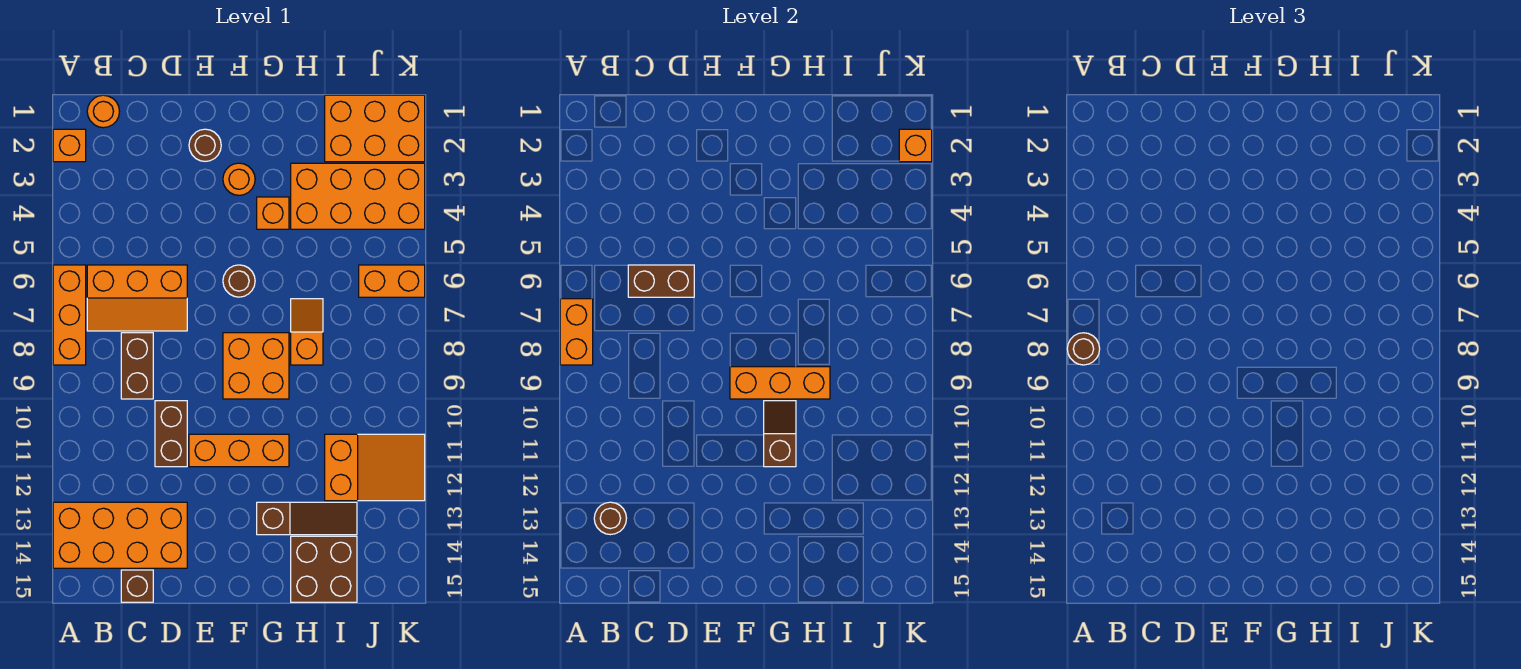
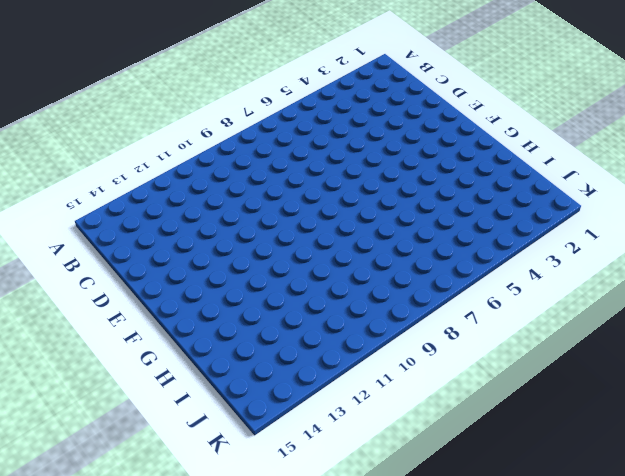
none -> orange brick A2 level 1
none -> orange brick A6:A8 level 1
none -> orange brick A13:D14 level 1

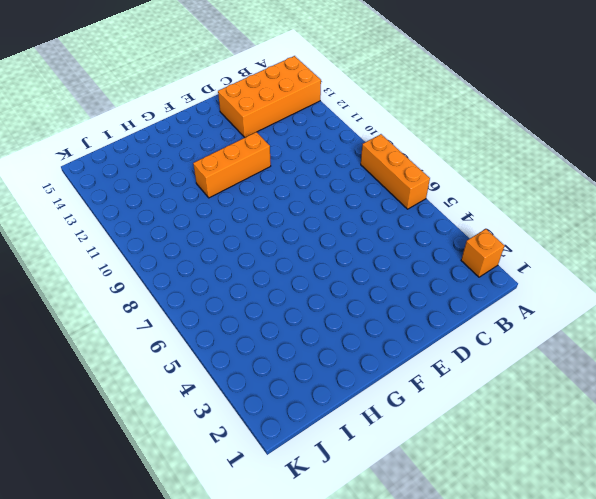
none -> orange round brick B1 level 1
none -> orange slope B6:D7 level 1 top 6
none -> brown brick C8:C9 level 1

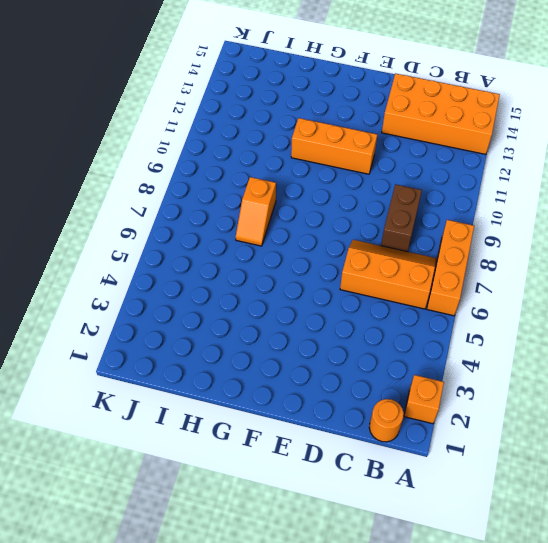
none -> brown brick C15 level 1
none -> brown brick D10:D11 level 1
none -> brown round brick E2 level 1

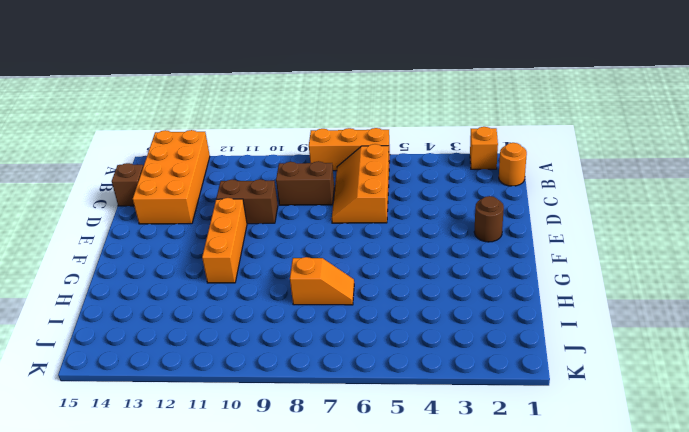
none -> orange round brick F3 level 1
none -> brown round brick F6 level 1
none -> orange brick F8:G9 level 1

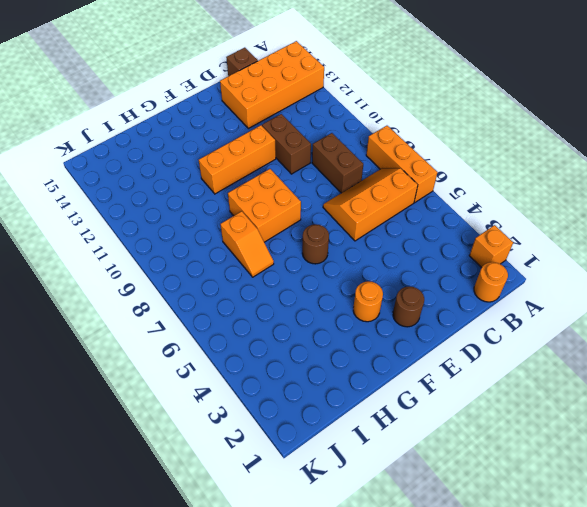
none -> orange brick G4 level 1
none -> brown slope G13:I13 level 1 top G
none -> orange brick H3:K4 level 1

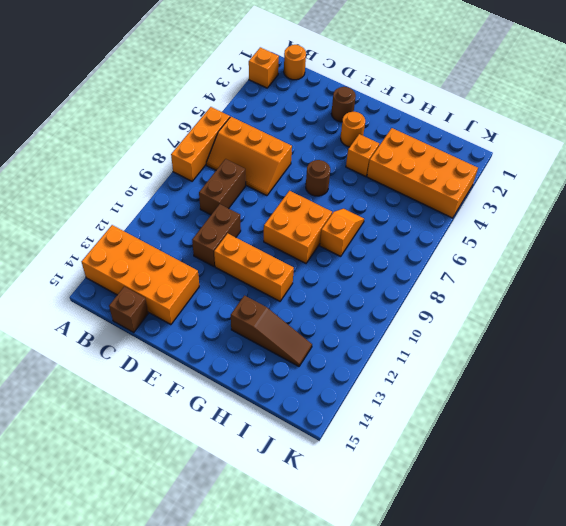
none -> brown brick H14:I15 level 1
none -> orange brick I1:K2 level 1
none -> orange slope I11:K12 level 1 top I

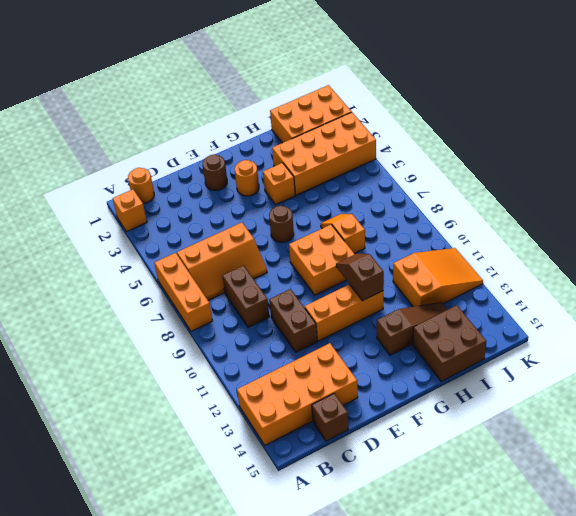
none -> orange brick J6:K6 level 1
none -> orange brick A7:A8 level 2
none -> brown round brick B13 level 2

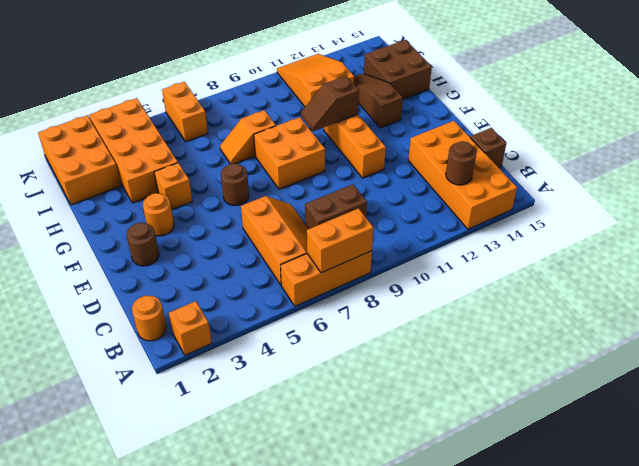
none -> brown brick D10:D11 level 1
none -> brown brick C6:D6 level 2
none -> orange brick F9:H9 level 2

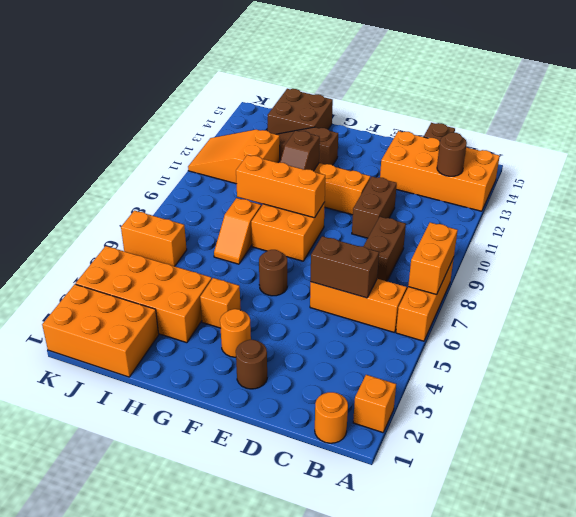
none -> orange brick K2 level 2
none -> brown round brick A8 level 3

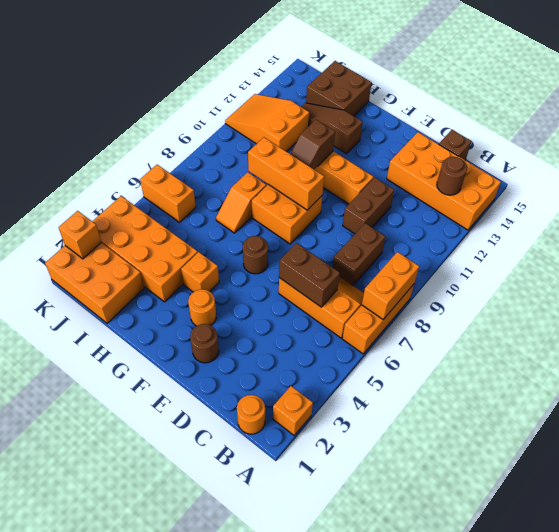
none -> brown round brick A8 level 3

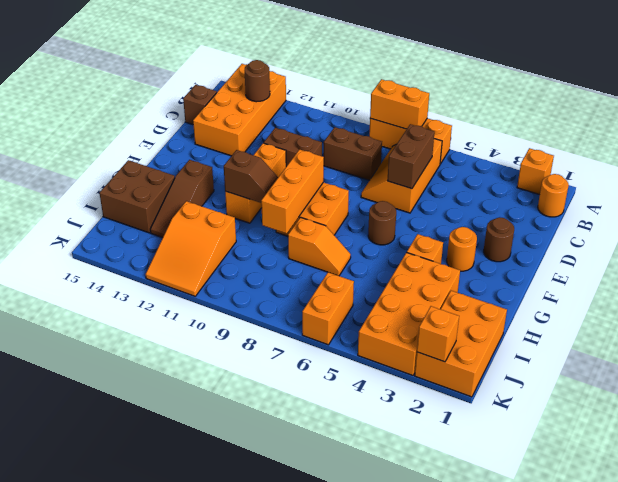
none -> brown round brick A8 level 3

